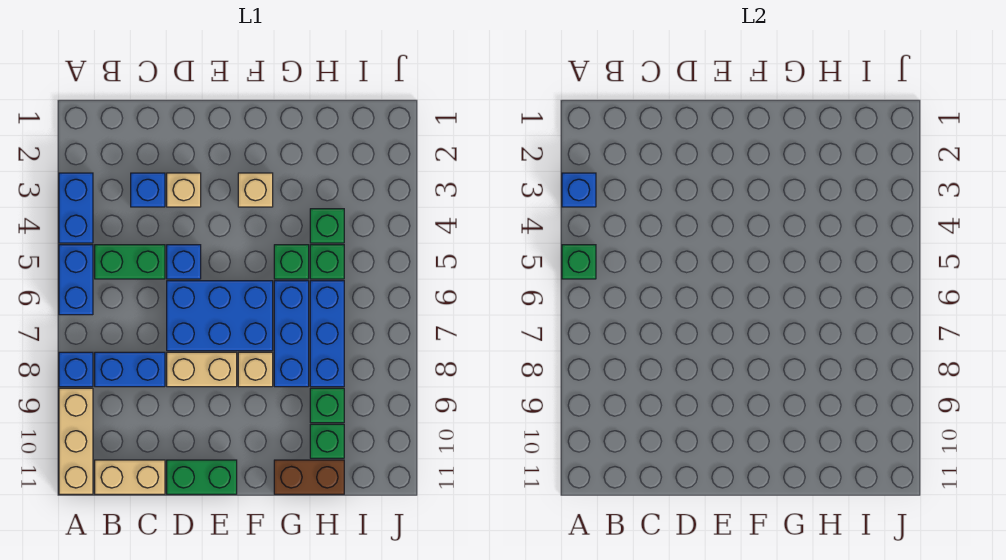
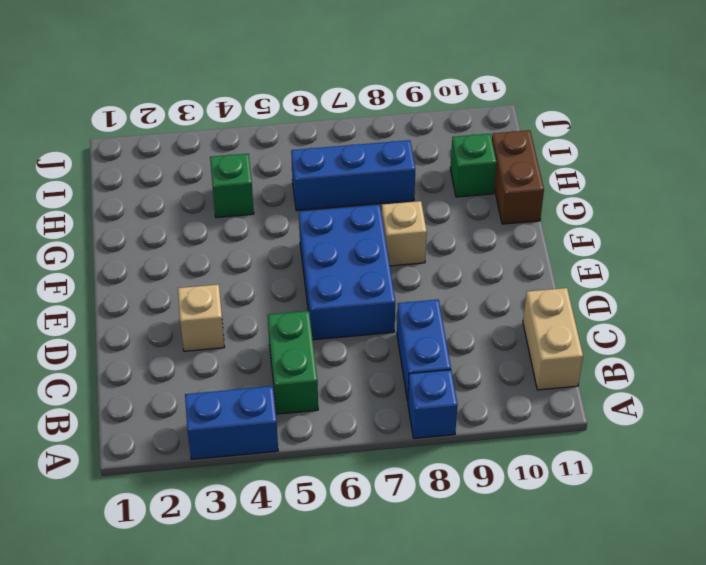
none -> blue brick A5:A6 level 1
none -> tan brick A9:A11 level 1
none -> blue brick C3 level 1

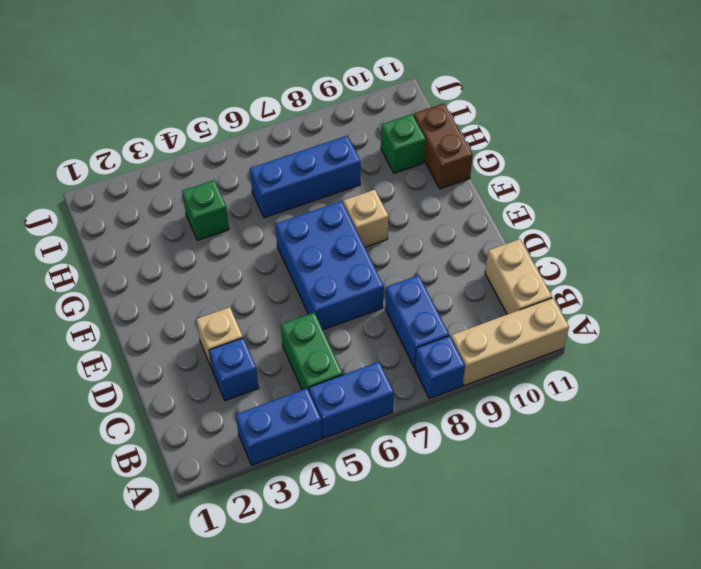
none -> blue brick D5 level 1
none -> tan brick D8:E8 level 1
none -> green brick D11:E11 level 1

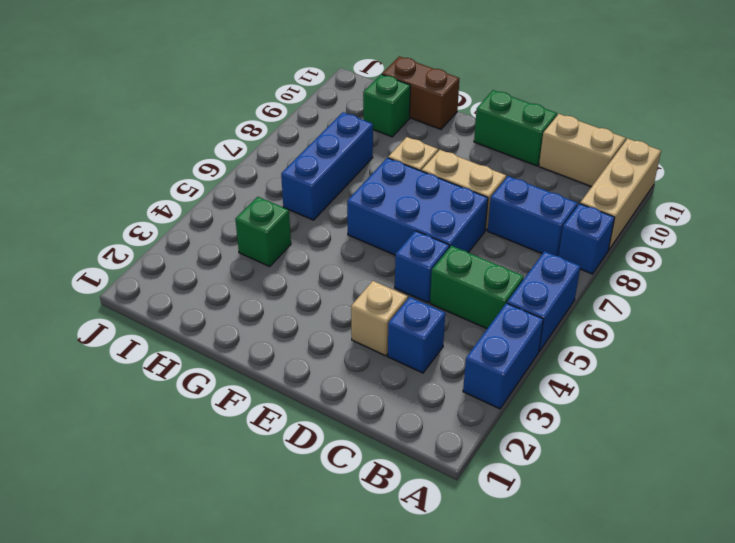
none -> tan brick F3 level 1
none -> green brick G5 level 1
none -> blue brick G6:G8 level 1

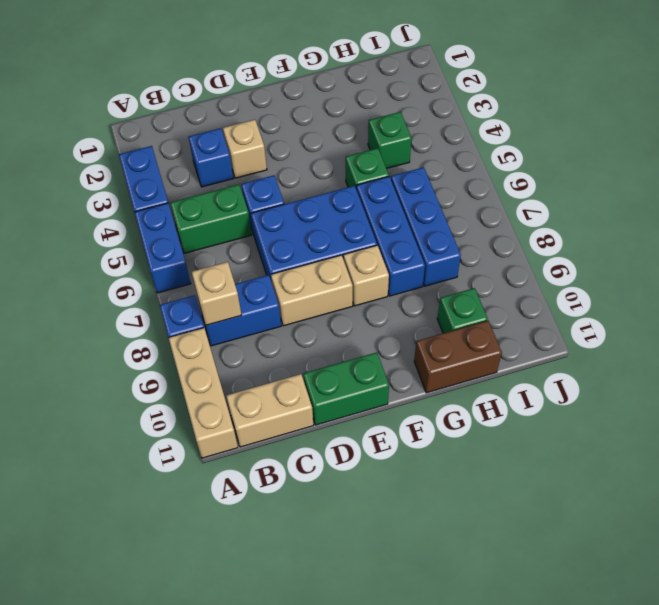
tan brick B8 level 2 -> tan brick F3 level 1
none -> green brick H5 level 1
none -> green brick H9 level 1
none -> blue brick A3 level 2

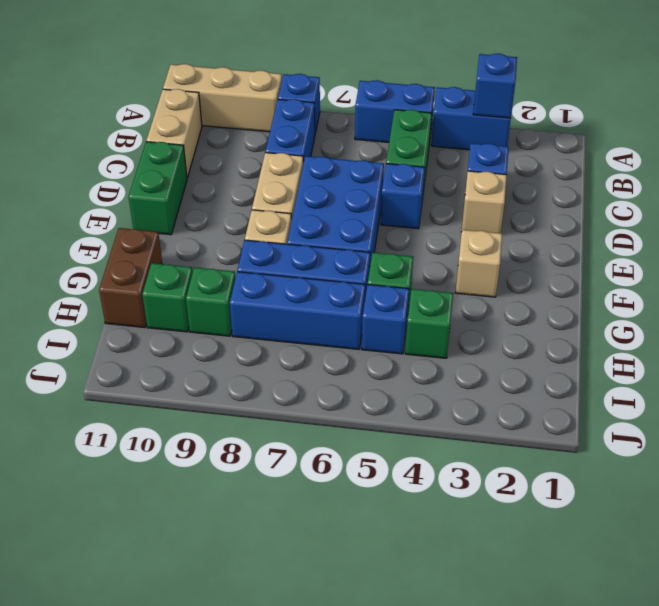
blue brick H5 level 1 -> green brick H5 level 1
none -> green brick A5 level 2

